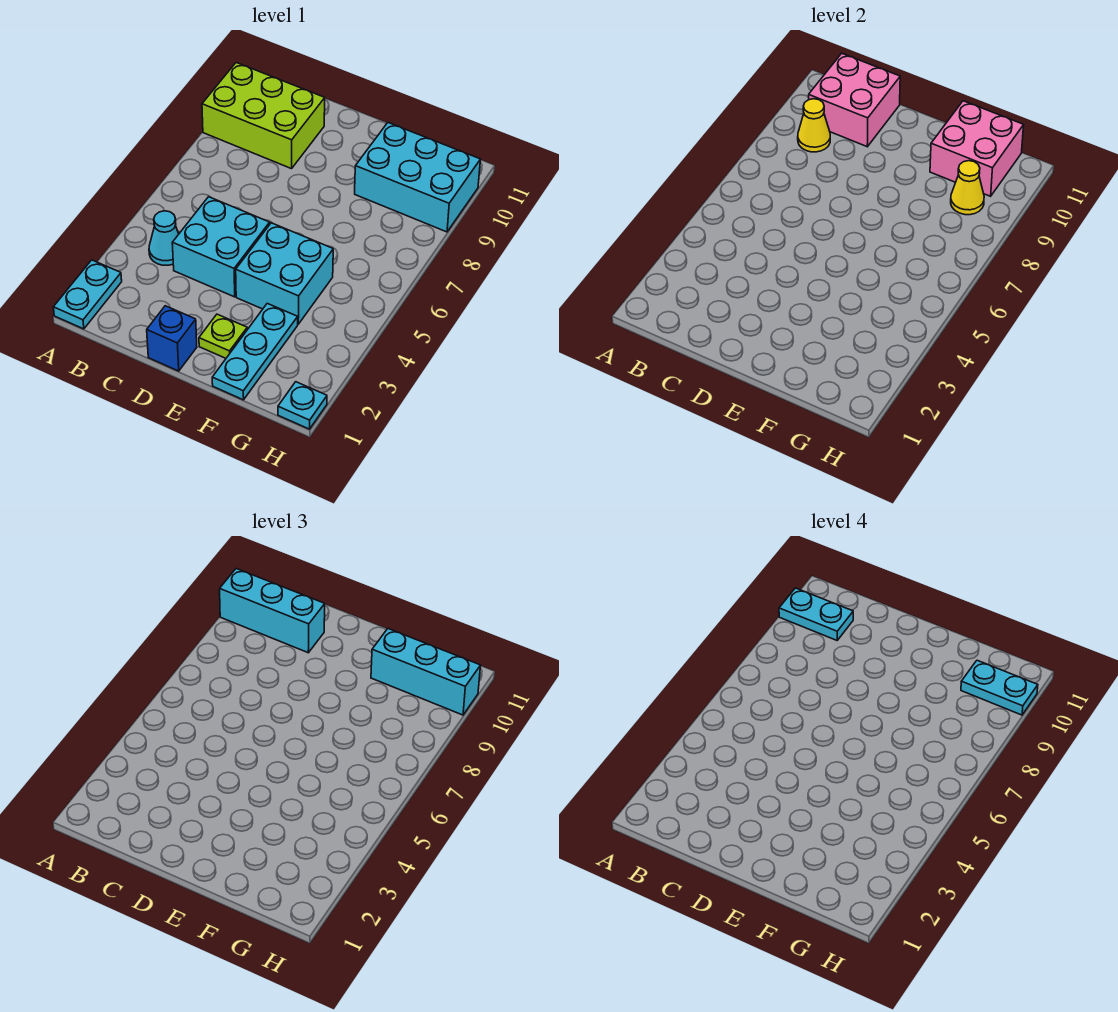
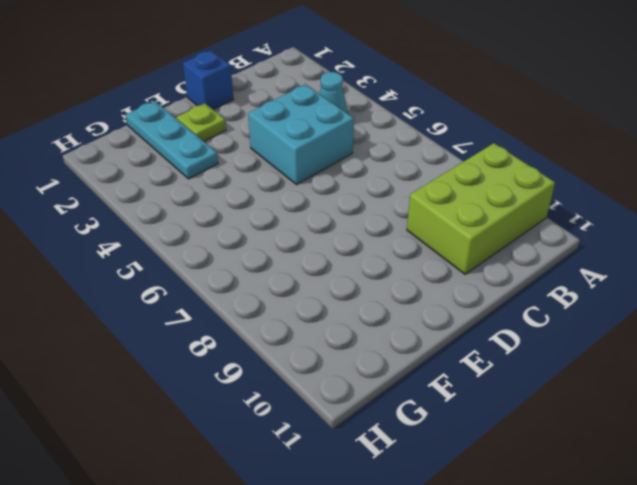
none -> cyan plate A1:A2 level 1
none -> cyan brick E4:F5 level 1
none -> cyan brick F9:H10 level 1

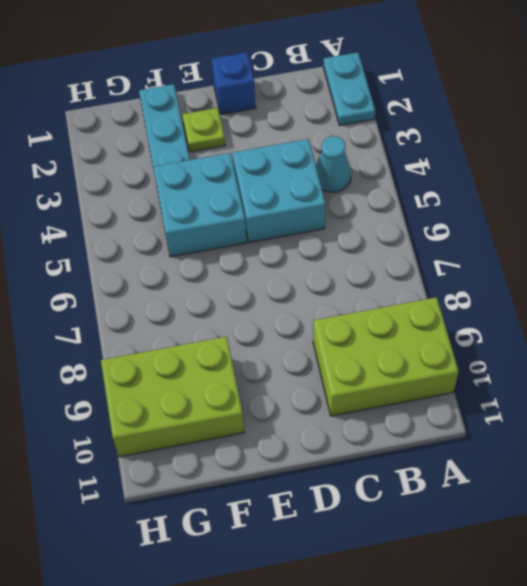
lime brick F9:H10 level 1 -> cyan brick F9:H10 level 1
none -> cyan plate H1 level 1
none -> yellow cone B9 level 2
none -> pink brick B10:C11 level 2

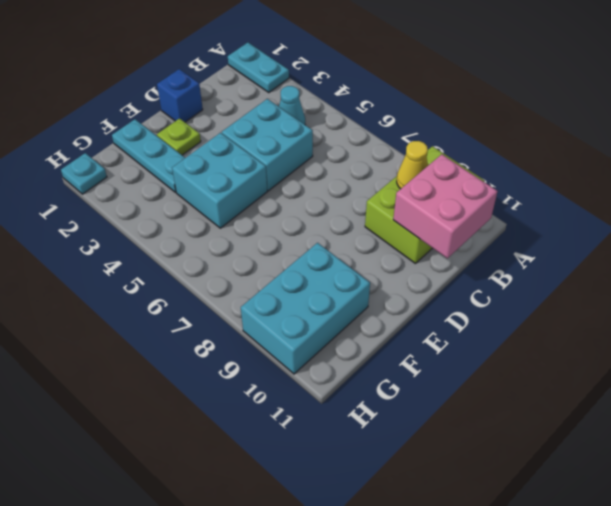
none -> pink brick F10:G11 level 2
none -> yellow cone G9 level 2
none -> cyan brick A10:C10 level 3

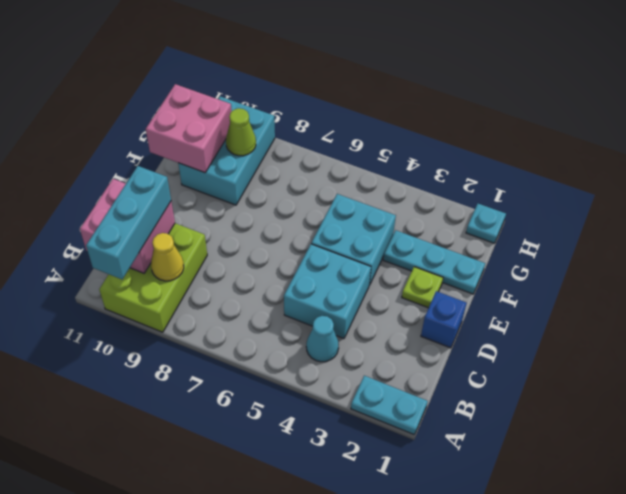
lime cone G9 level 2 -> yellow cone G9 level 2
none -> cyan brick F10:H10 level 3
none -> cyan plate A10:B10 level 4
none -> cyan plate G10:H10 level 4

